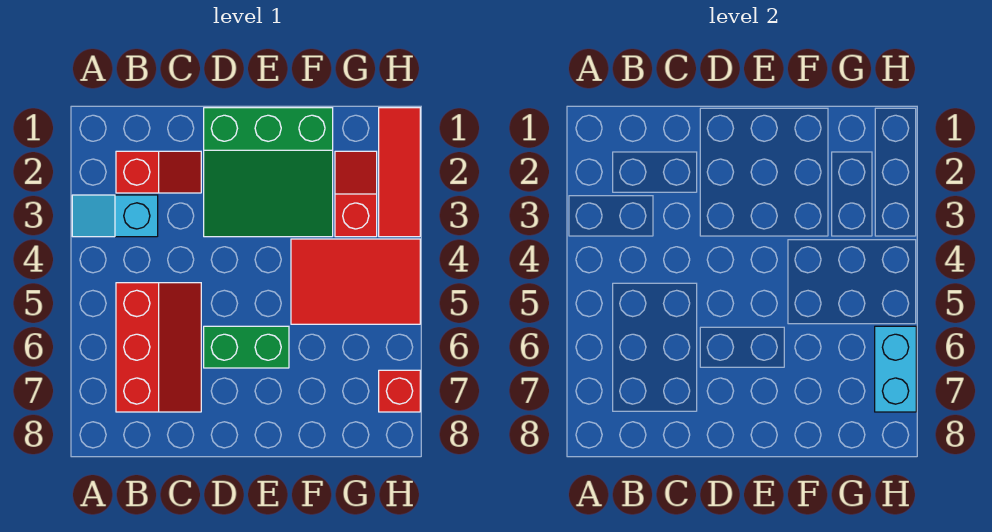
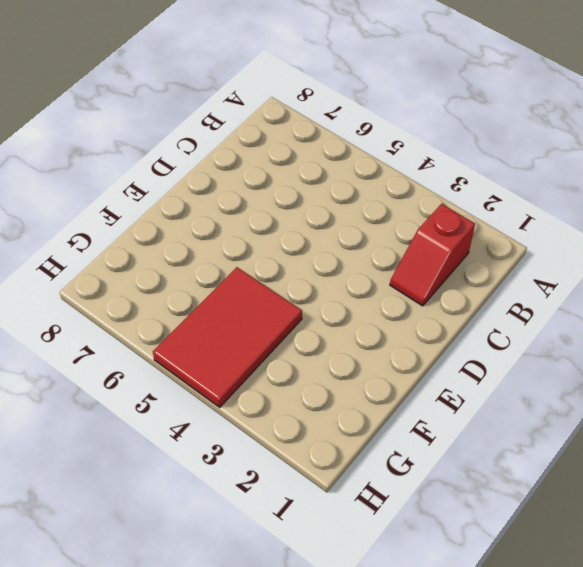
none -> cyan slope A3:B3 level 1 top B
none -> red slope B5:C7 level 1 top B

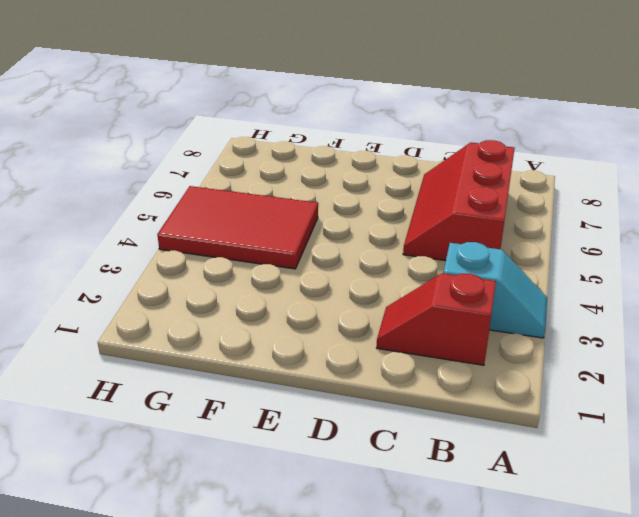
none -> green slope D1:F3 level 1 top 1
none -> green brick D6:E6 level 1

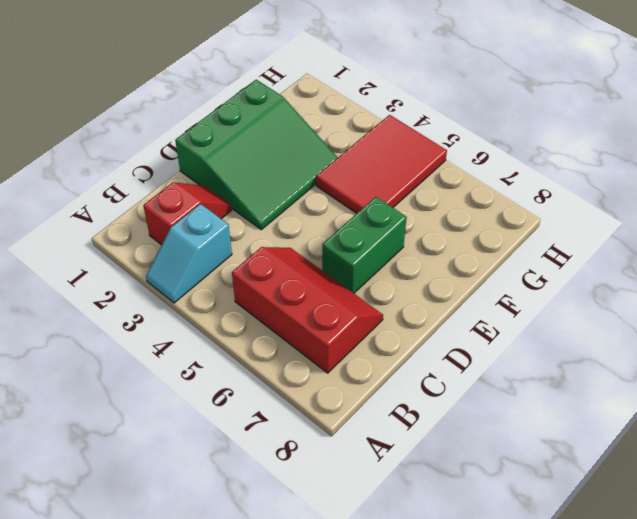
none -> red slope G2:G3 level 1 top 3
none -> red tile H1:H3 level 1

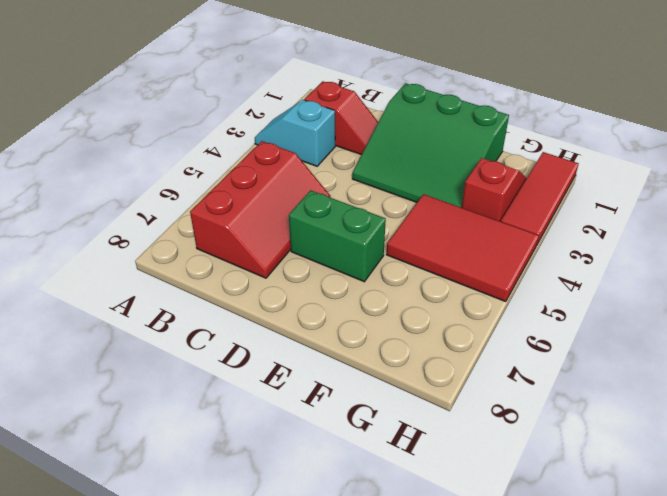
none -> red brick H7 level 1
none -> cyan brick H6:H7 level 2

